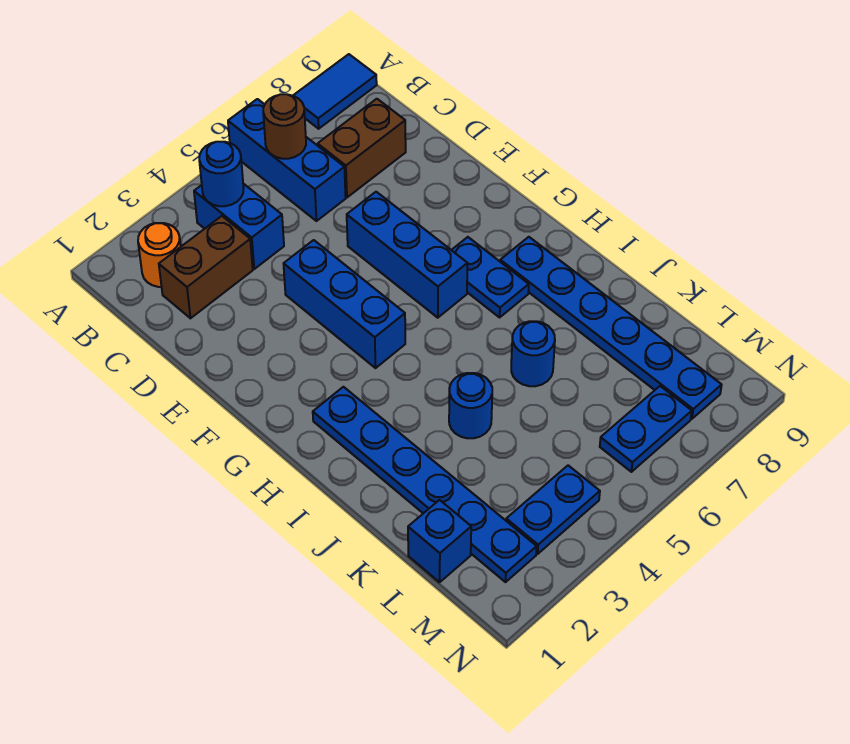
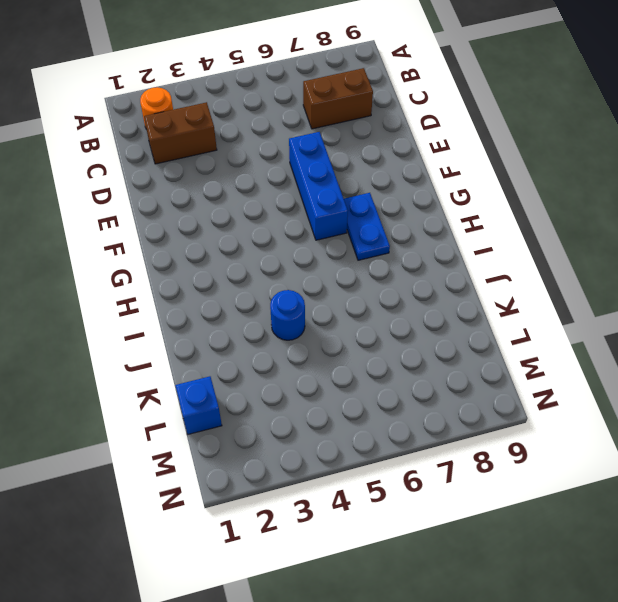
none -> blue brick A6:C6 level 1
none -> blue tile A8:A9 level 1
none -> blue brick B4:C4 level 1

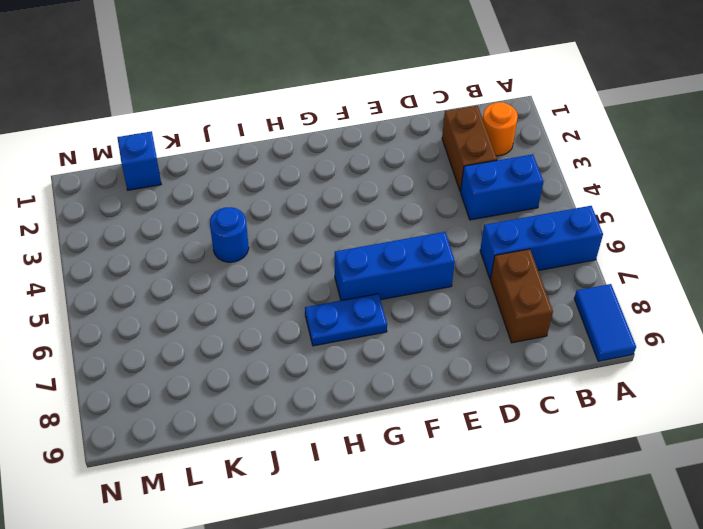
none -> blue brick E4:G4 level 1
none -> blue plate H2:M2 level 1
none -> blue plate H8:M8 level 1

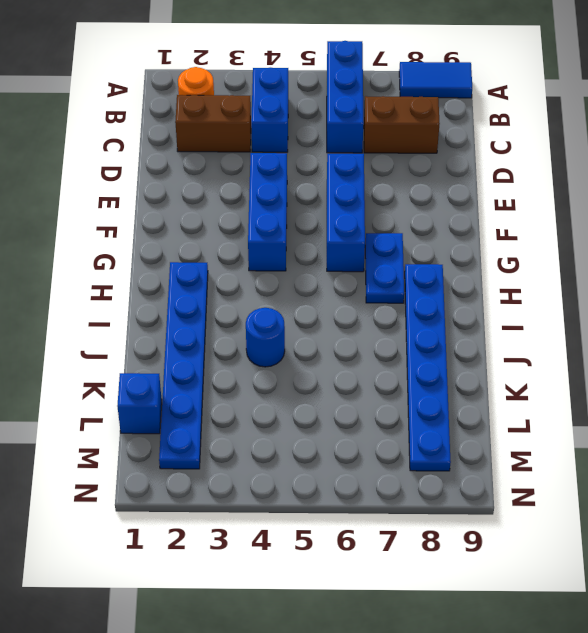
none -> blue round brick J6 level 1
none -> blue plate M3:M4 level 1
none -> blue plate M6:M7 level 1

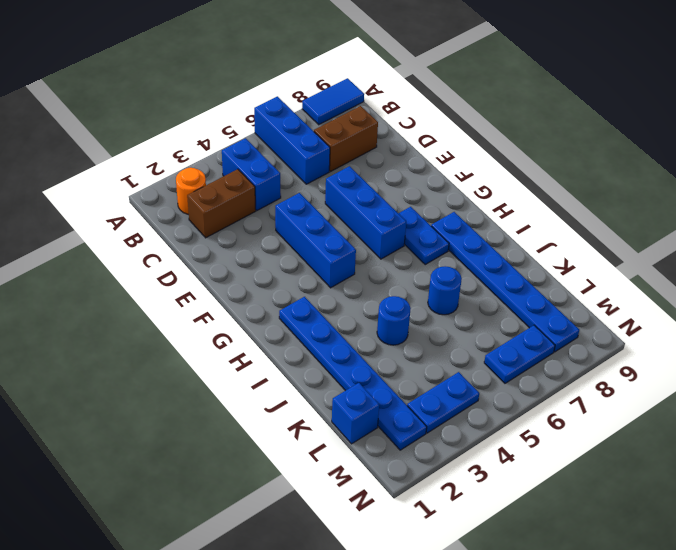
none -> blue round brick B4 level 2
none -> brown round brick B6 level 2

